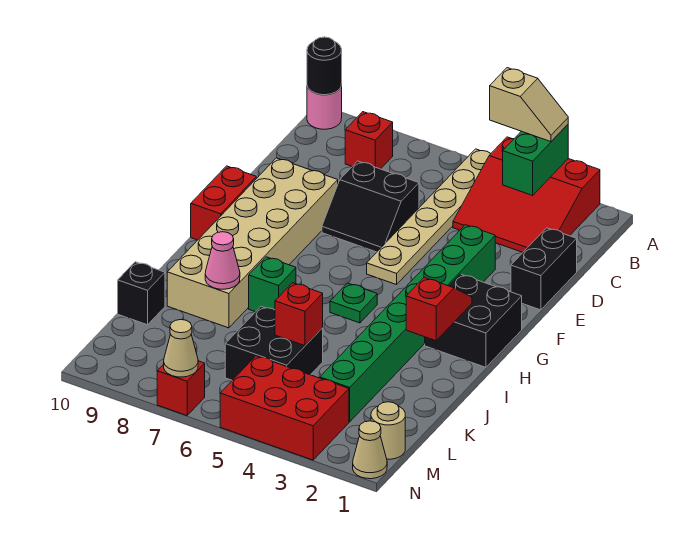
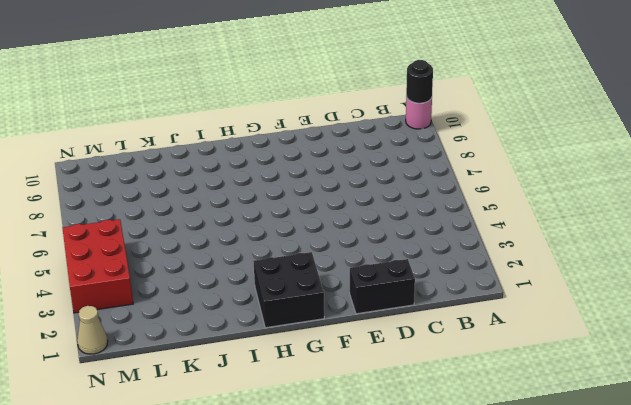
none -> red slope A2:C4 level 1 top A
none -> tan plate A5:F5 level 1
none -> red brick B8 level 1

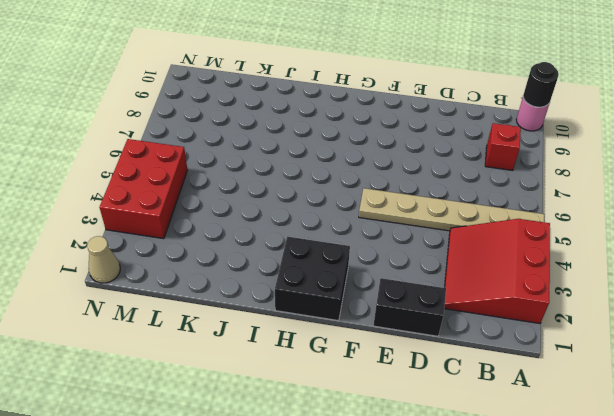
none -> black slope D6:E7 level 1 top D
none -> green brick E3:L3 level 1
none -> tan brick E8:J9 level 1

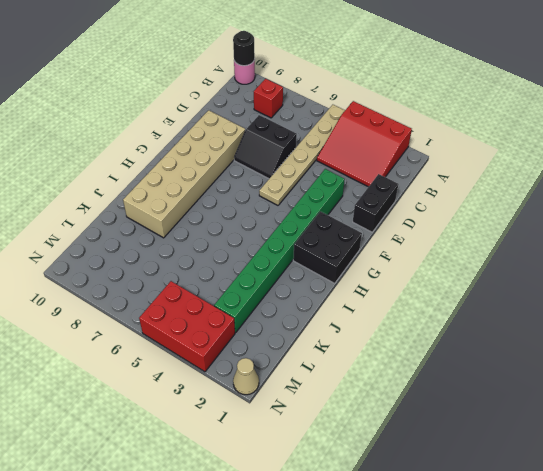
none -> red brick F10:G10 level 1
none -> green plate H5 level 1
none -> green brick I7 level 1

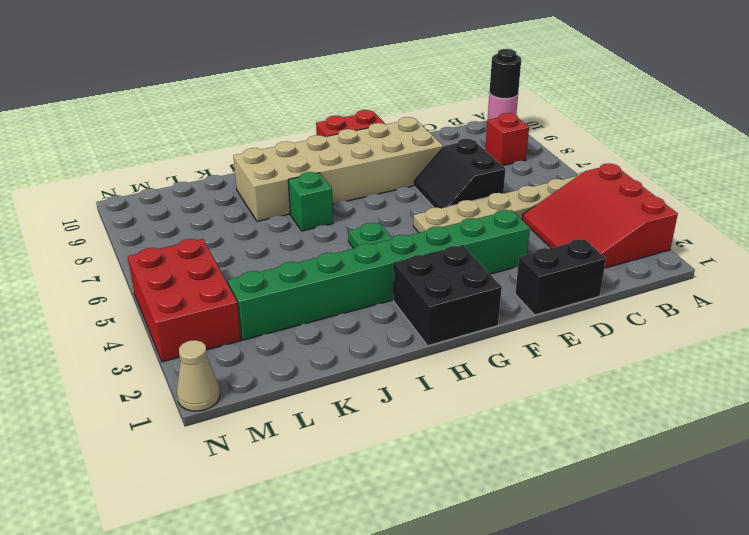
none -> black brick K5:L6 level 1
none -> black brick K10 level 1
none -> tan round brick M1 level 1

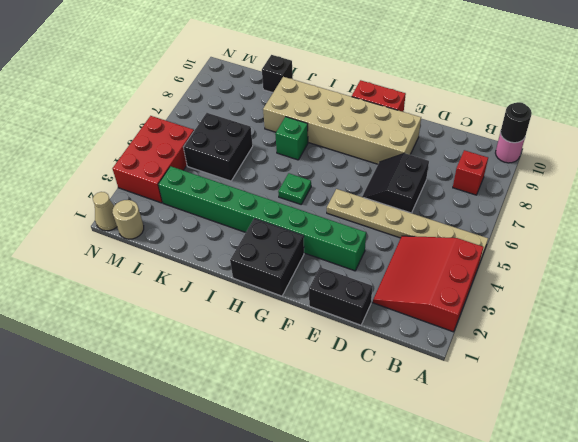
none -> red brick N7 level 1
none -> green brick A3:B3 level 2
none -> red slope H2:I2 level 2 top I

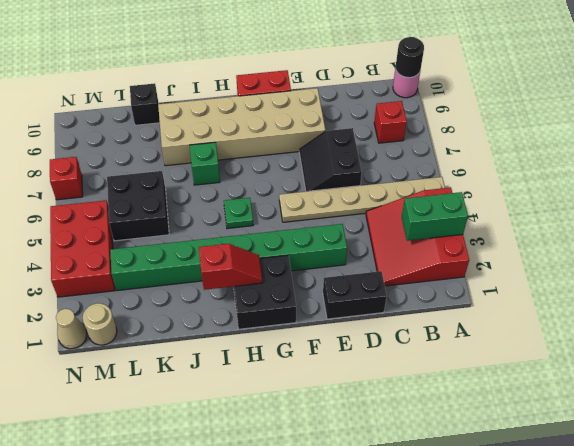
none -> pink cone J8 level 2
none -> red brick K5 level 2
none -> tan cone N7 level 2

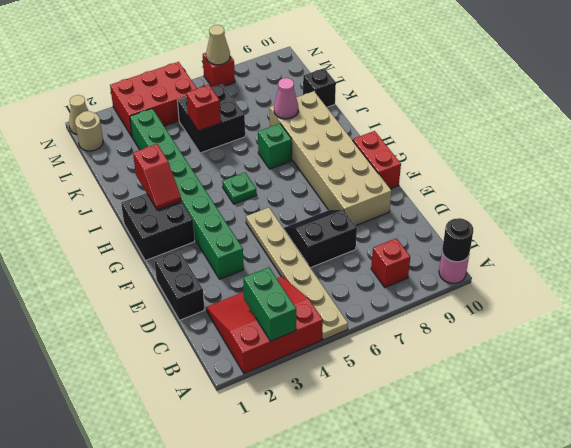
none -> tan slope A3:A4 level 3 top 4

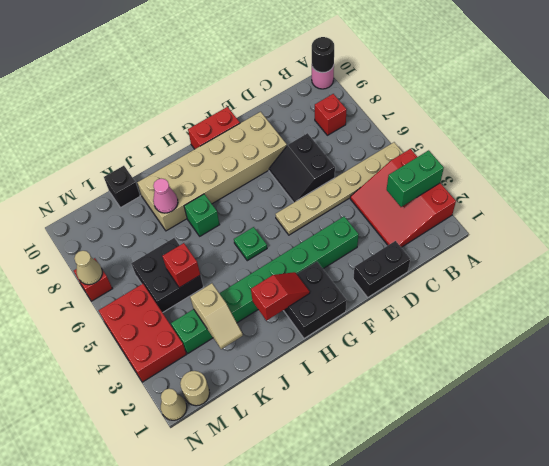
tan slope K2:K3 level 2 top 3 -> tan slope A3:A4 level 3 top 4

